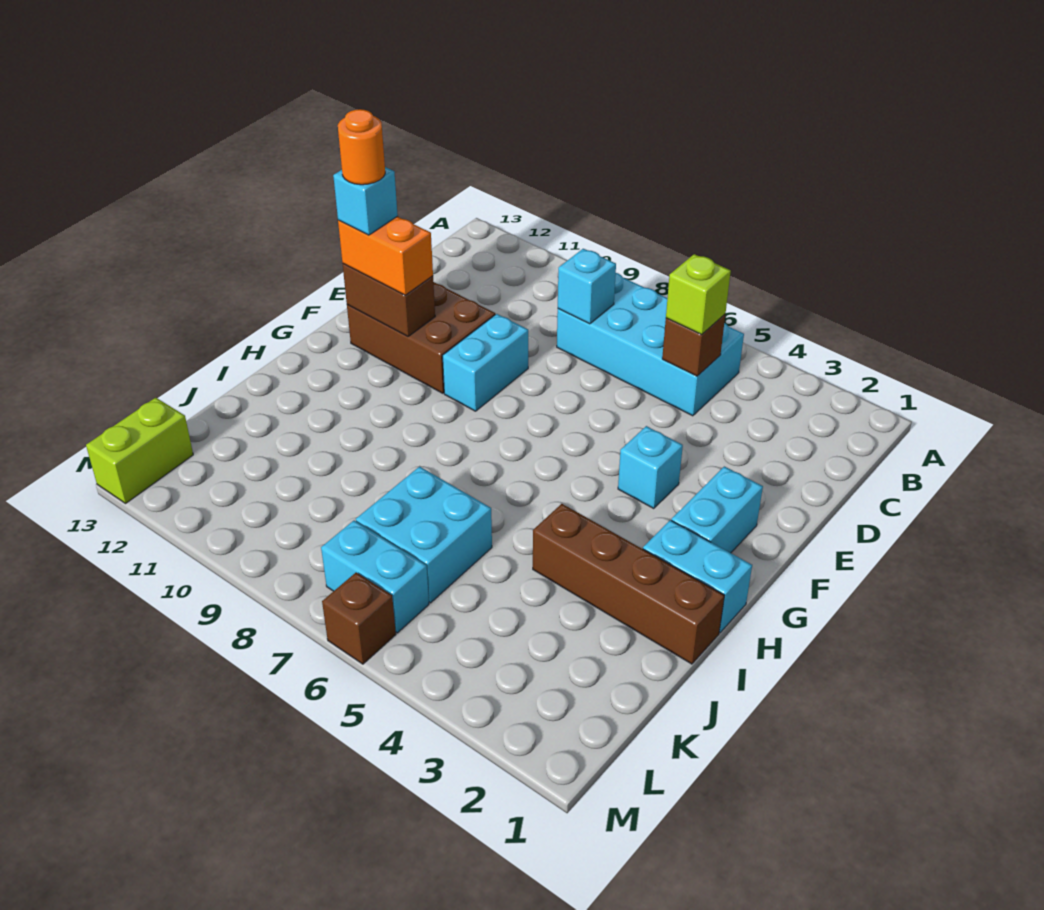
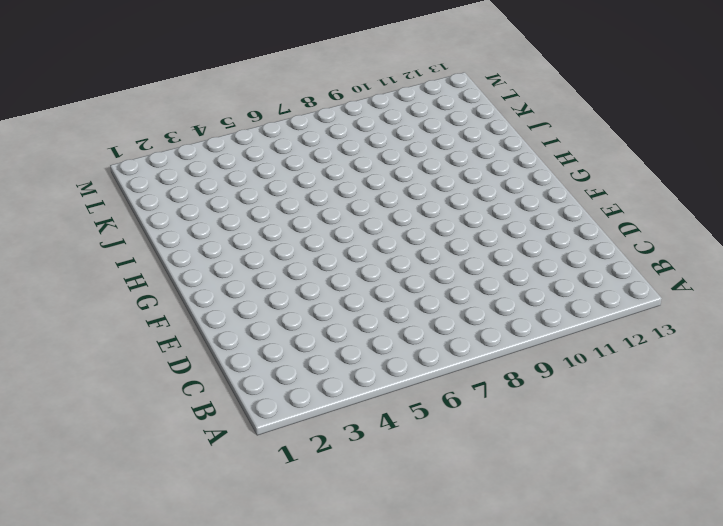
none -> cyan brick B5:C8 level 1
none -> cyan brick E9:F9 level 1
none -> brown brick E10:F12 level 1

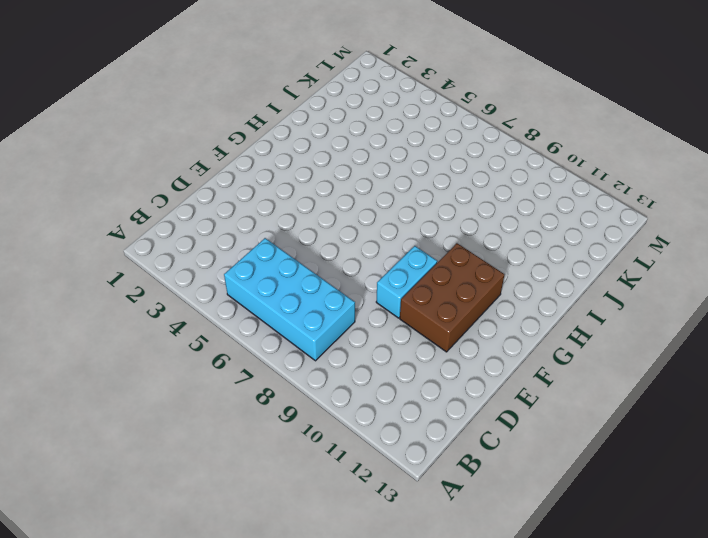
brown brick E10:G11 level 1 -> brown brick E10:F12 level 1
none -> cyan brick F2:G2 level 1
none -> cyan brick F4 level 1
none -> cyan brick H1:H2 level 1

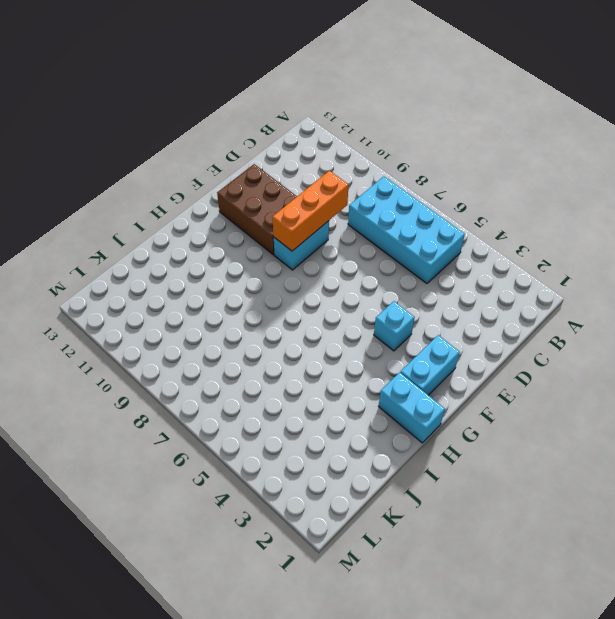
orange brick D9:F9 level 2 -> none
none -> brown brick I1:I4 level 1
none -> cyan brick J6:K7 level 1
none -> cyan brick L6:L7 level 1

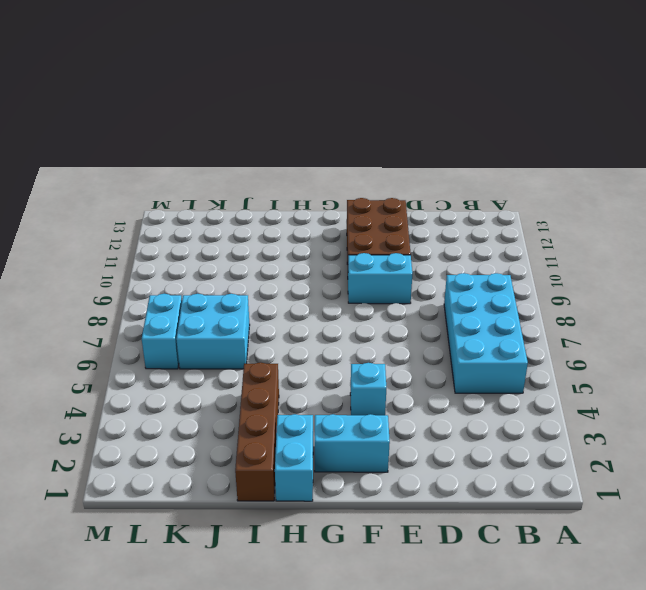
none -> lime brick L13:M13 level 1
none -> brown brick M6 level 1
none -> brown brick C5 level 2

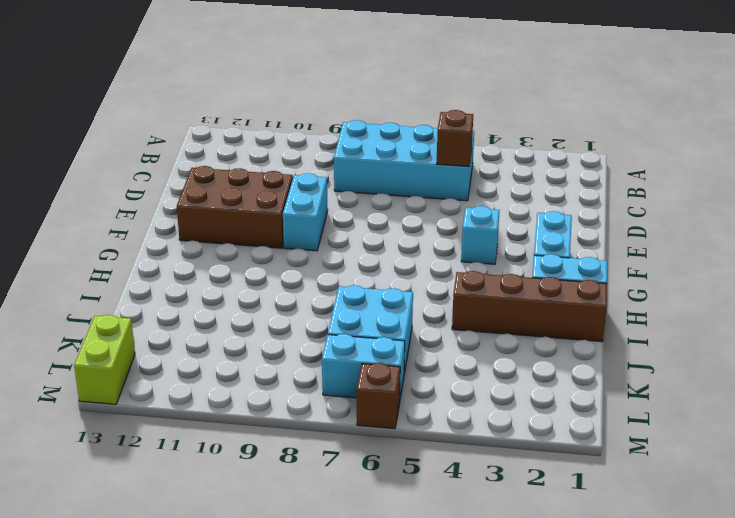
none -> cyan brick C8 level 2
none -> brown brick F11:F12 level 2
none -> lime brick C5 level 3

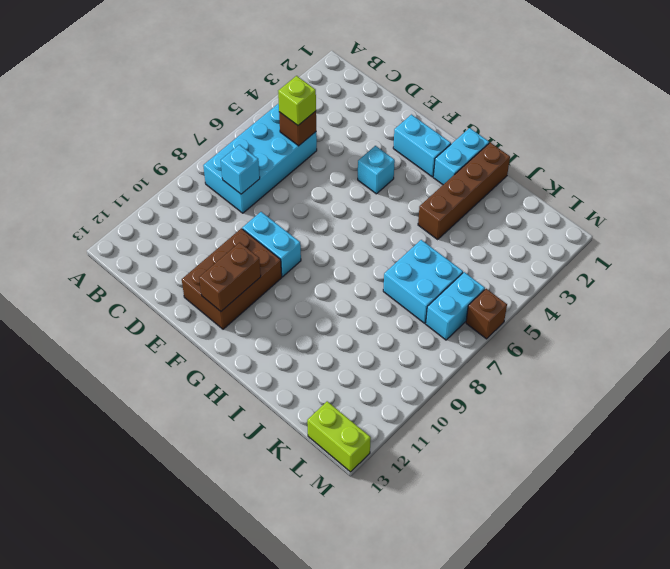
none -> orange brick F11:F12 level 3
none -> cyan brick F12 level 4
none -> orange round brick F12 level 5

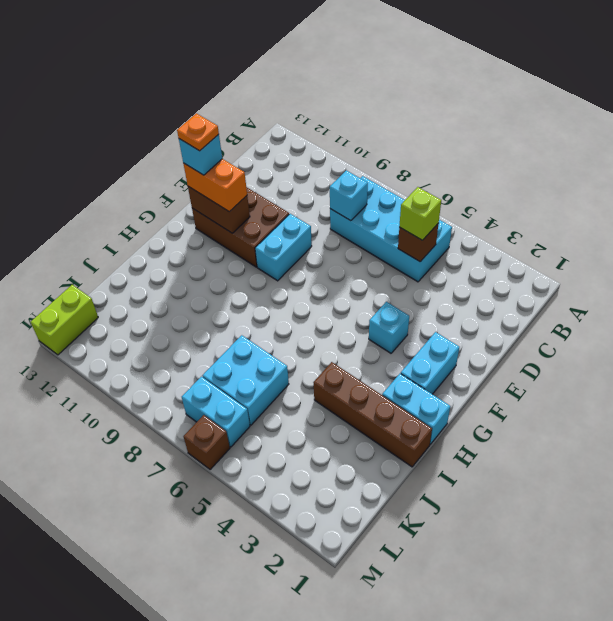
orange plate F12 level 5 -> orange round brick F12 level 5

